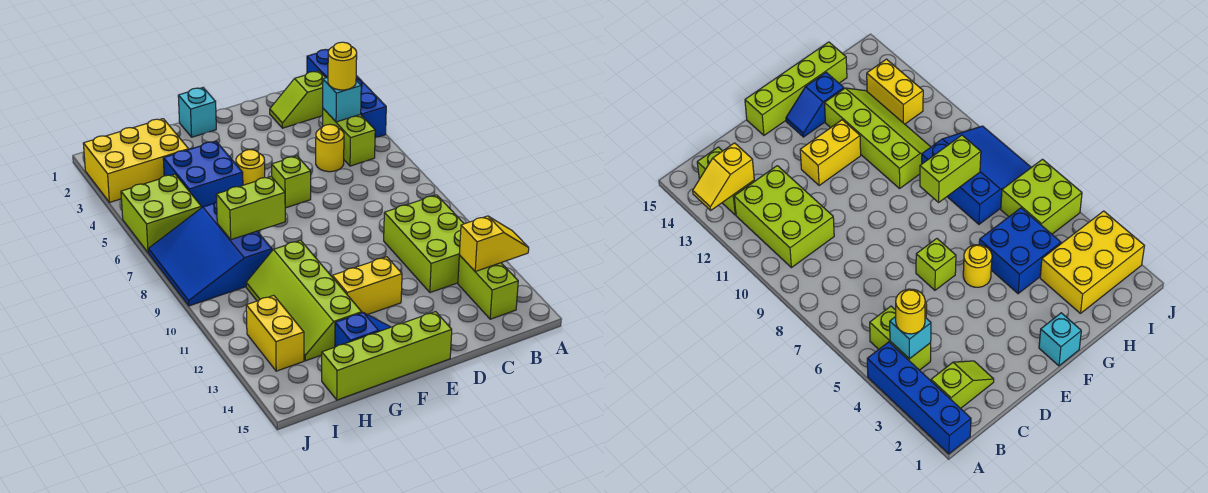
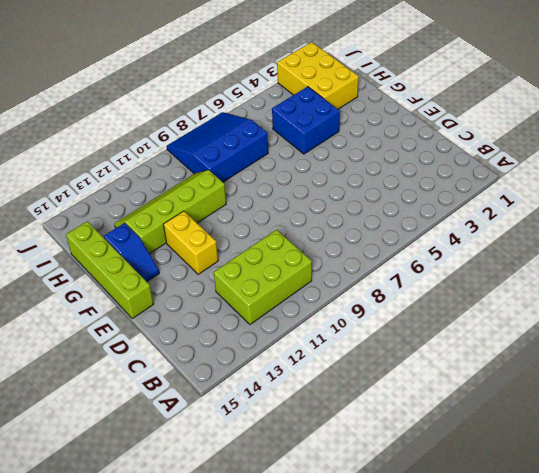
none -> blue brick A1:A4 level 1
none -> lime slope B2:C2 level 1 top B
none -> lime brick B4:B5 level 1

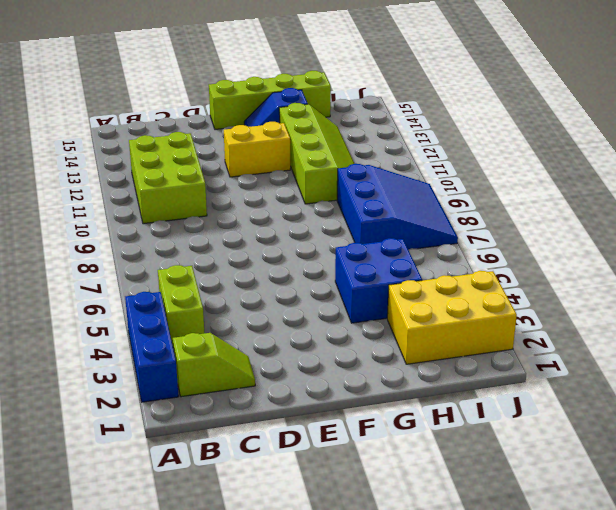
blue brick A2:A4 level 1 -> blue brick A1:A4 level 1
none -> lime brick B13:B14 level 1
none -> yellow round brick C5 level 1
none -> lime brick E6 level 1

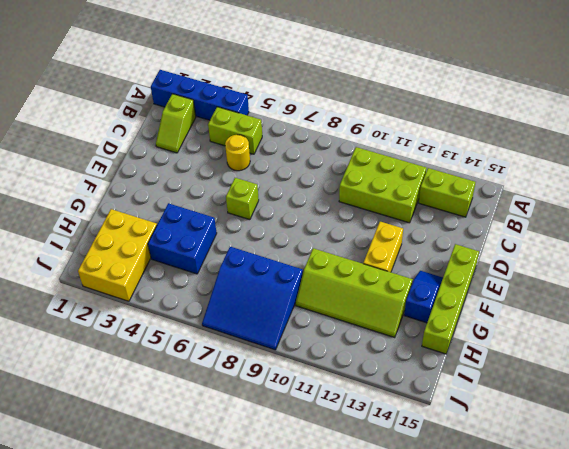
none -> cyan brick F1 level 1
none -> yellow round brick F5 level 1
none -> lime brick I5:J6 level 1

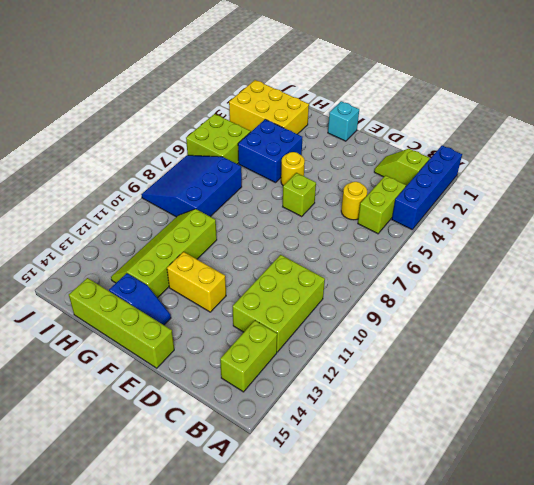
none -> yellow brick I12:I13 level 1
none -> yellow slope A13:B13 level 2 top B
none -> cyan brick B4 level 2

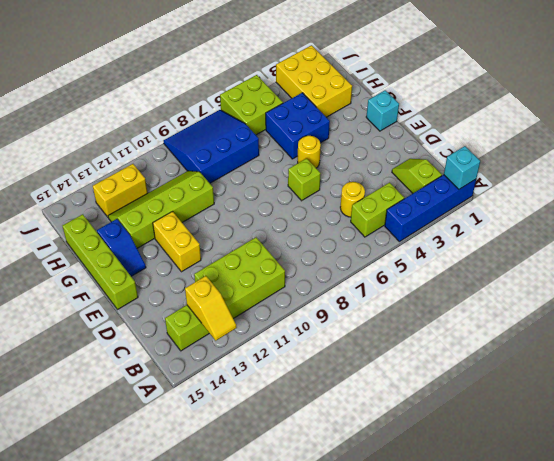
cyan brick A1 level 2 -> cyan brick B4 level 2
none -> lime brick G8:H8 level 2
none -> yellow round brick B4 level 3

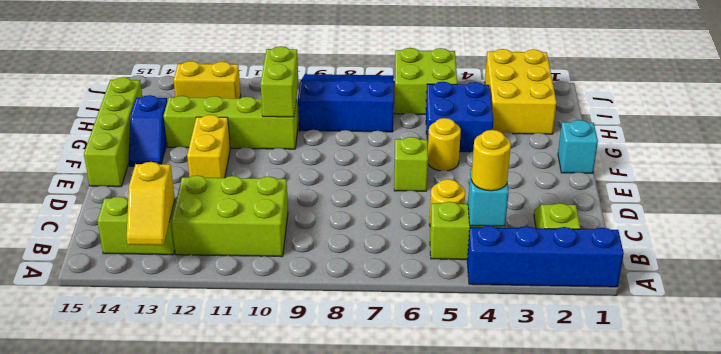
lime brick G10:H10 level 2 -> lime brick G8:H8 level 2

